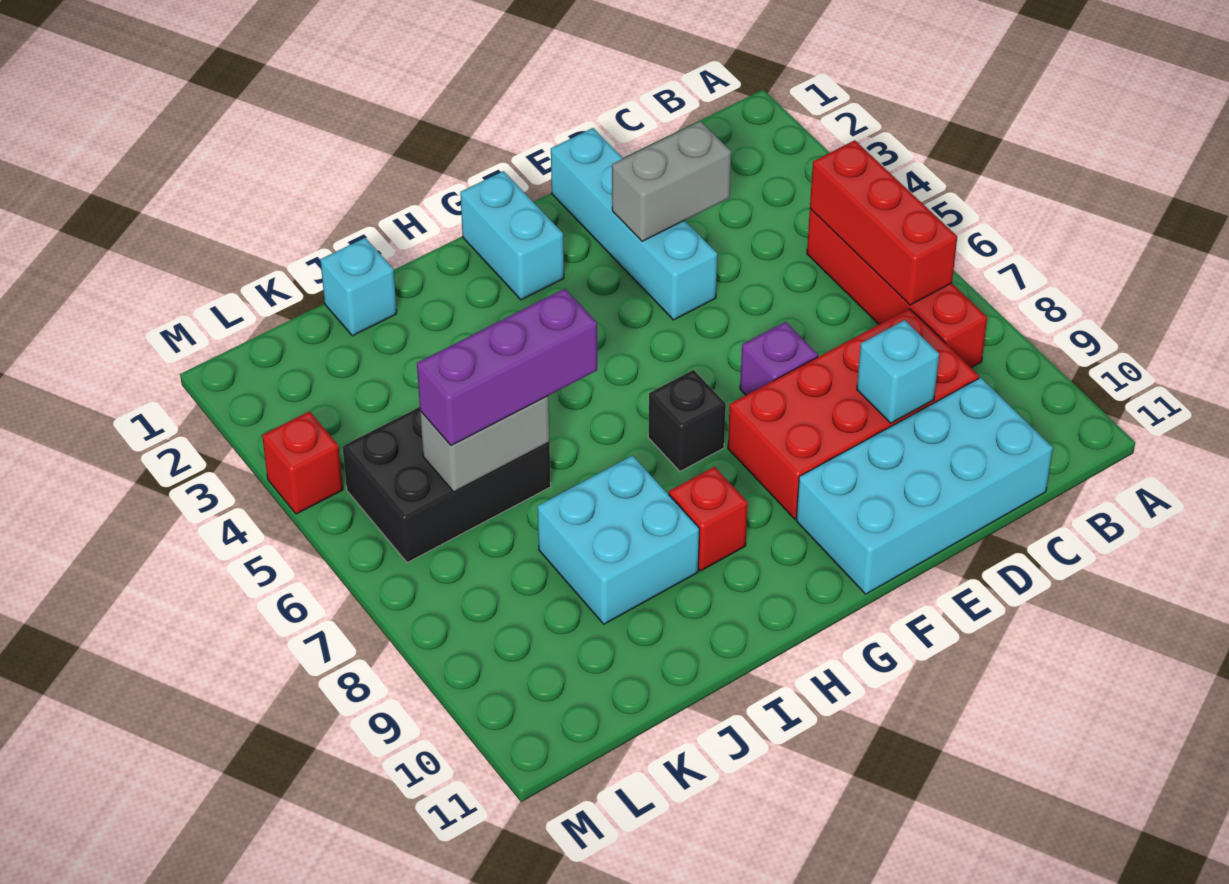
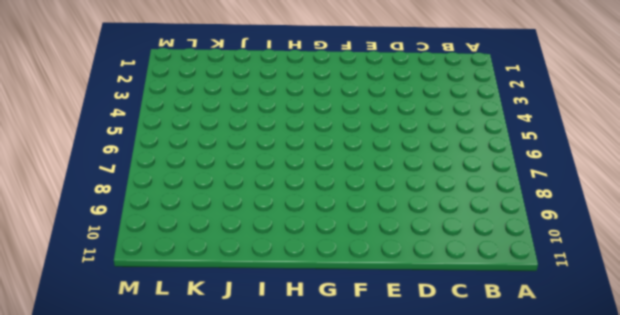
none -> red brick B5:B8 level 1
none -> red brick C8:F9 level 1
none -> cyan brick C10:F11 level 1

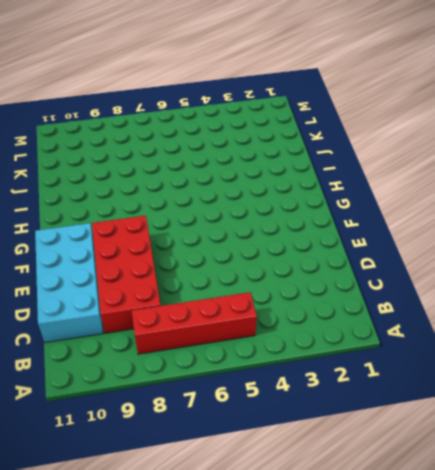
none -> cyan brick E1:E4 level 1
none -> purple brick E7 level 1
none -> cyan brick G1:G2 level 1

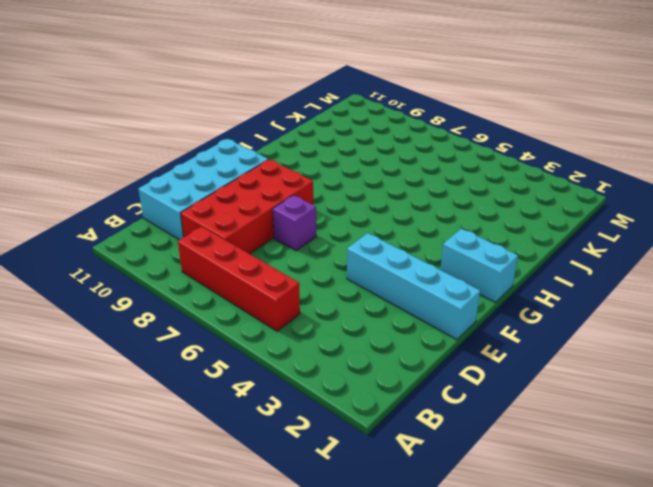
none -> black brick G7 level 1
none -> red brick H9 level 1
none -> cyan brick I8:J9 level 1

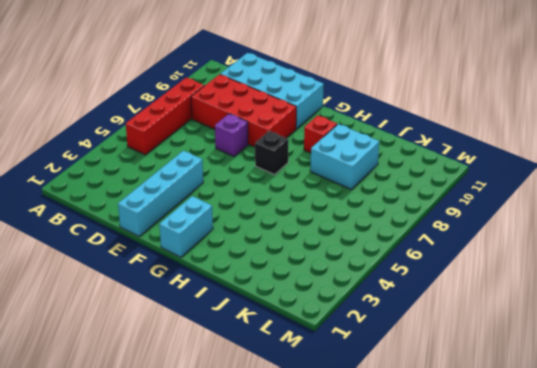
none -> cyan brick J1 level 1
none -> black brick J5:L6 level 1
none -> red brick M4 level 1

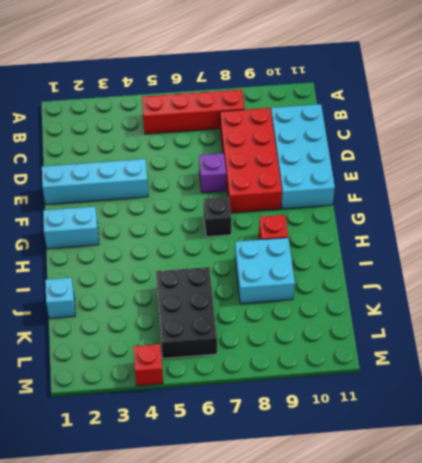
none -> red brick B5:B7 level 2
none -> grey brick D3:E3 level 2
none -> cyan brick D9 level 2

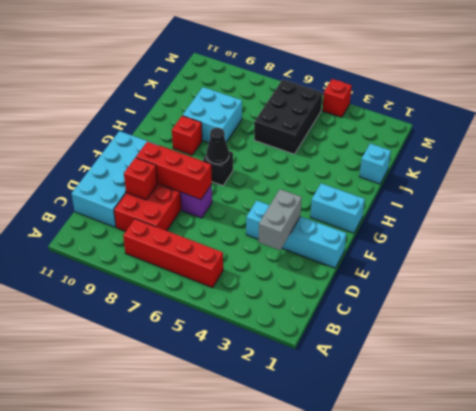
red brick D9 level 2 -> cyan brick D9 level 2
red brick E7:E9 level 2 -> red brick B5:B7 level 2
black cone G7 level 2 -> none
none -> grey brick J6:K6 level 2
none -> purple brick I6:K6 level 3

